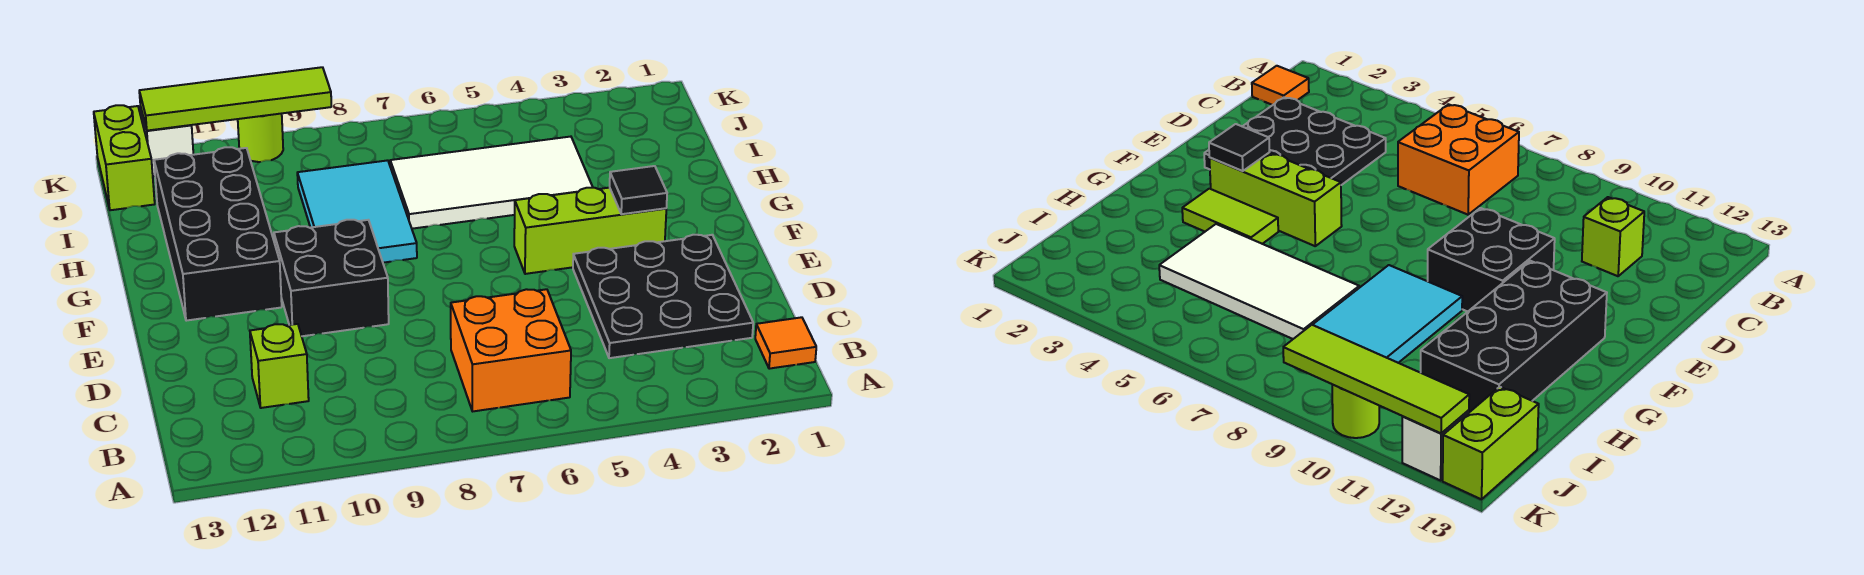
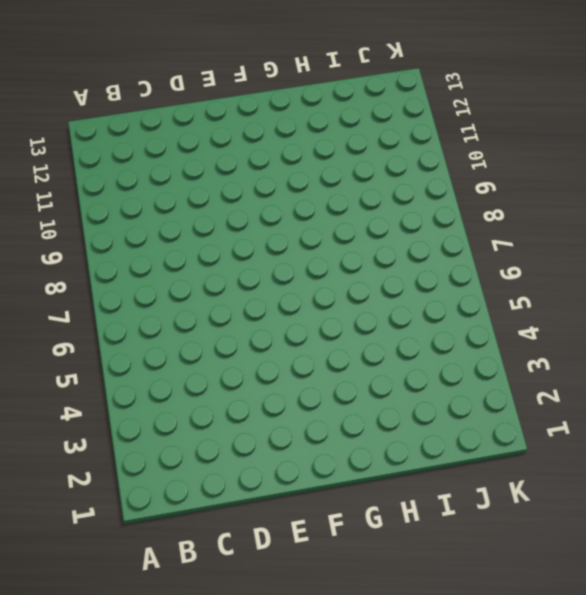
none -> orange tile B1 level 1
none -> orange brick B6:C7 level 1
none -> black plate C2:E4 level 1

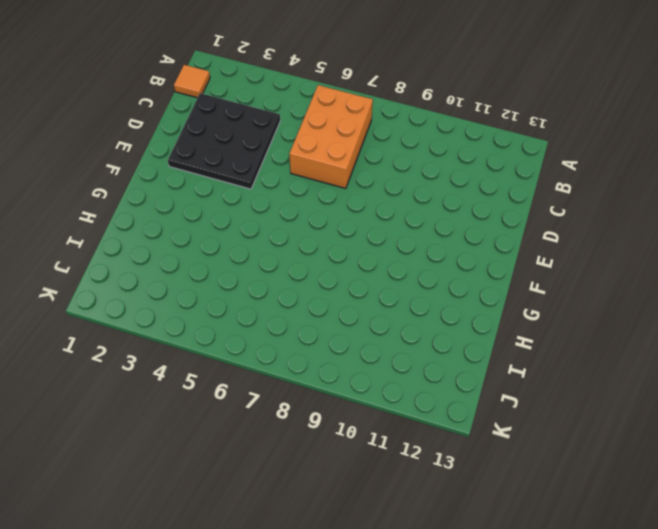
orange brick B6:D7 level 1 -> orange brick B6:C7 level 1
none -> lime brick C11 level 1
none -> black brick E9:F10 level 1
none -> lime brick F3:F5 level 1

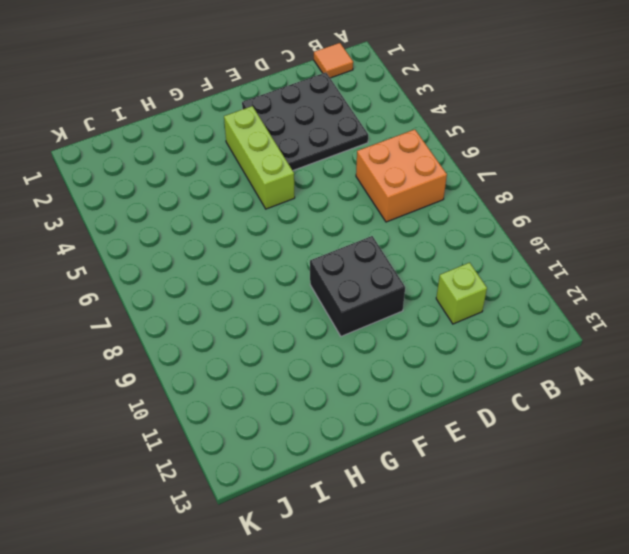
none -> black brick F11:I12 level 1
none -> lime tile G3:G4 level 1
none -> cyan tile G8:I9 level 1

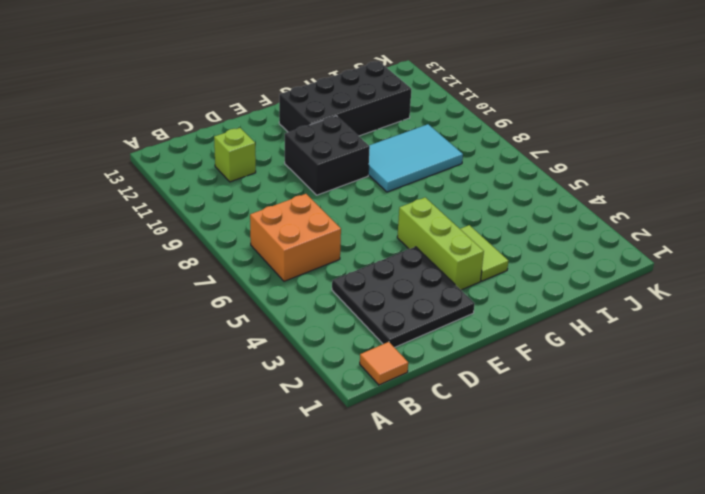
none -> white tile H4:I7 level 1
none -> lime brick J13:K13 level 1
none -> lime round brick K10 level 1

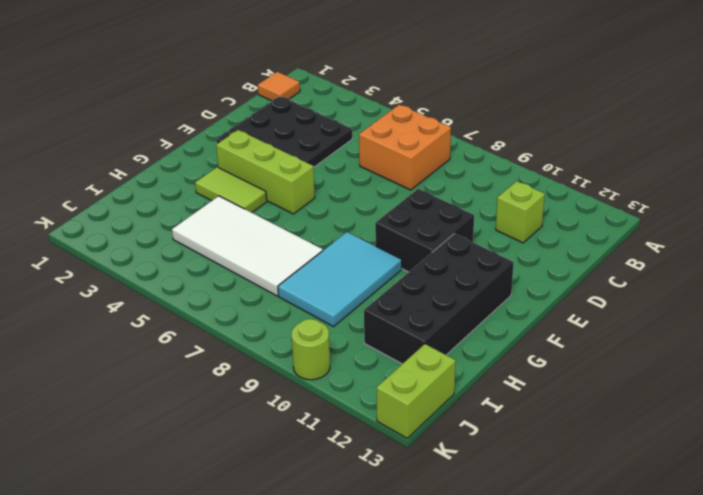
none -> white brick K12 level 1
none -> black tile F3 level 2
none -> lime tile K9:K12 level 2

